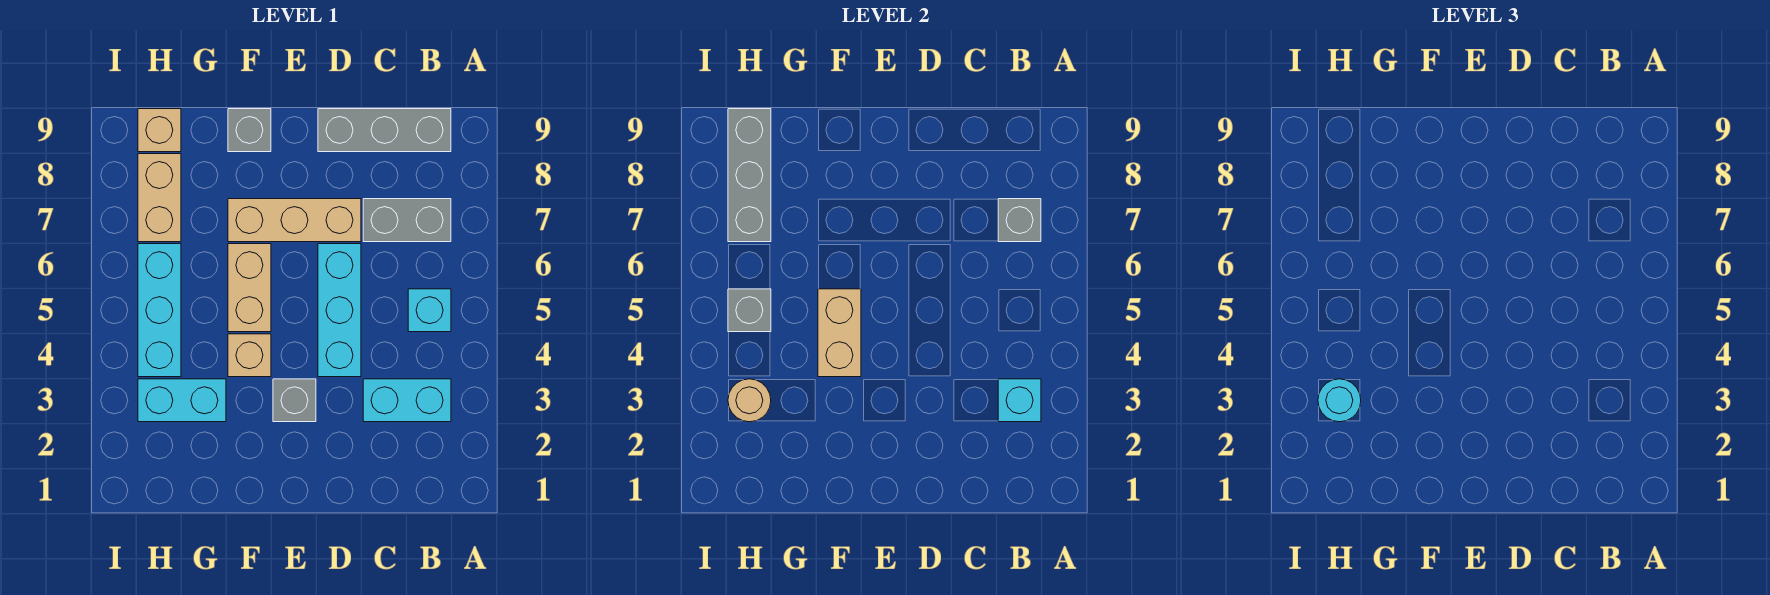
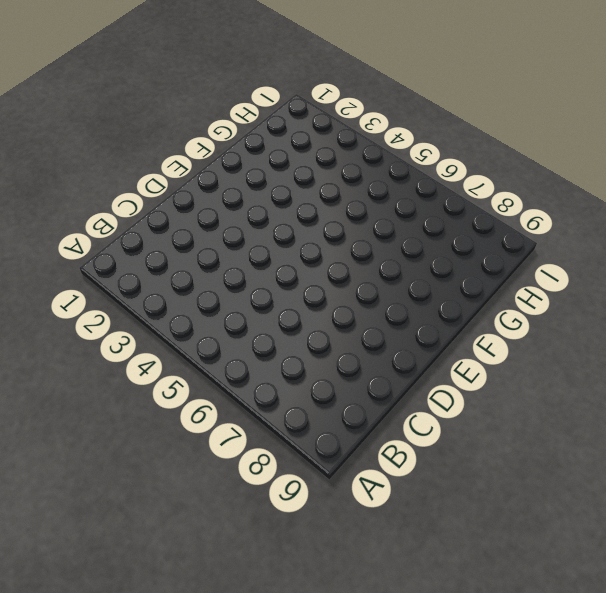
none -> cyan brick B3:C3 level 1
none -> cyan brick B5 level 1
none -> grey brick B7:C7 level 1

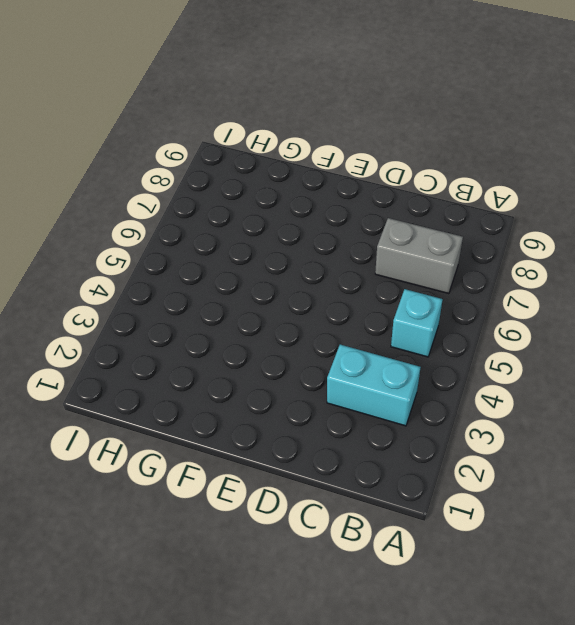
none -> grey brick B9:D9 level 1
none -> cyan brick D4:D6 level 1
none -> tan brick D7:F7 level 1

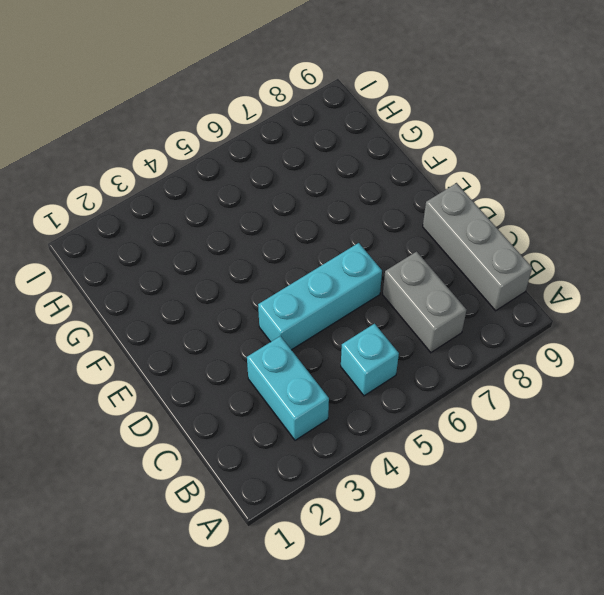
none -> tan brick D7:F7 level 1
none -> grey brick E3 level 1
none -> tan brick F4 level 1

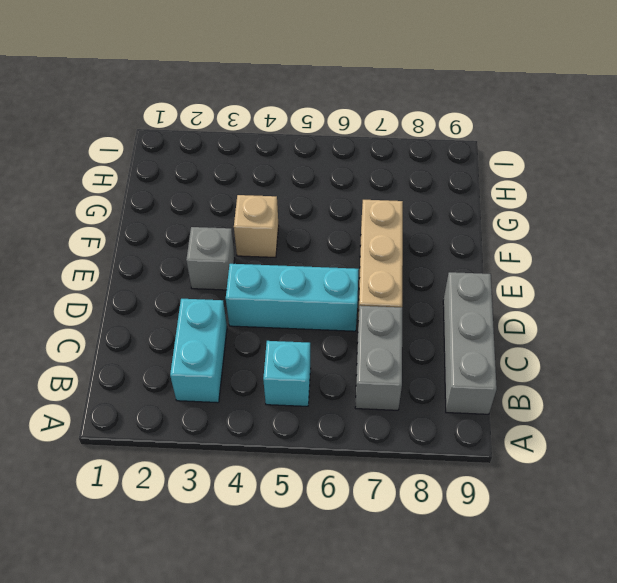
none -> tan brick F5:F6 level 1
none -> grey brick F9 level 1
none -> cyan brick G3:H3 level 1

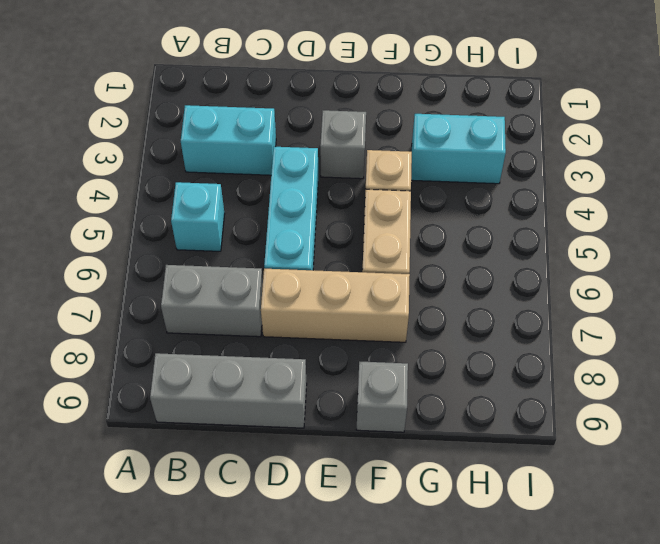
none -> cyan brick H4:H6 level 1
none -> tan brick H7:H8 level 1
none -> tan brick H9 level 1

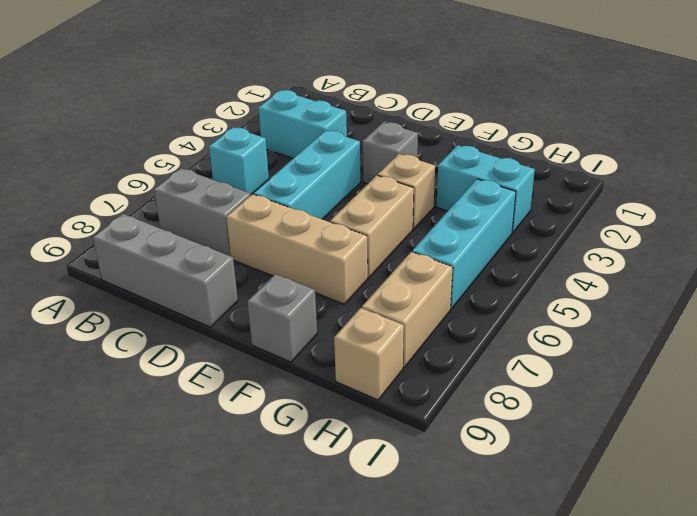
none -> cyan brick B3 level 2
none -> grey brick B7 level 2
none -> tan brick F4:F5 level 2

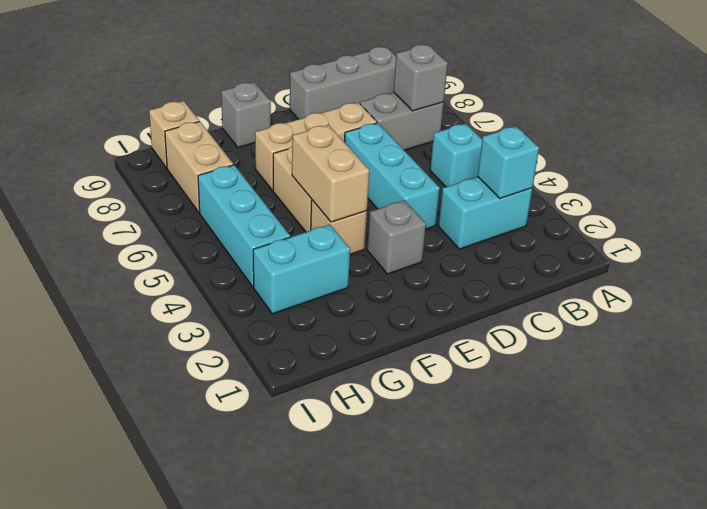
none -> tan round brick H3 level 2
none -> grey brick H5 level 2
none -> grey brick H7:H9 level 2

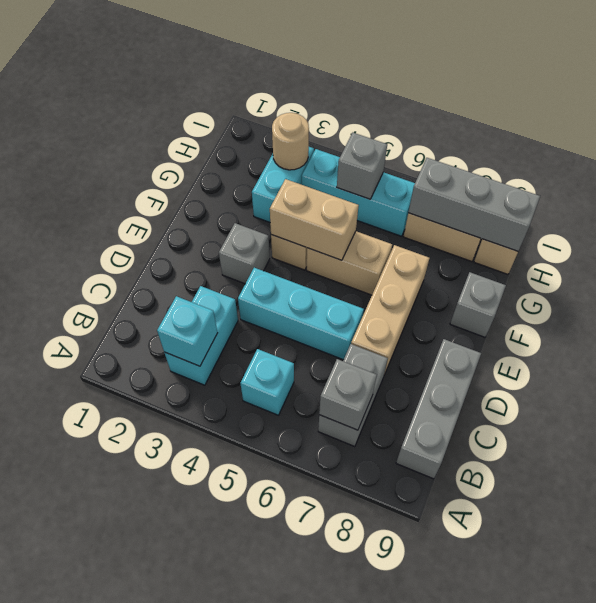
none -> cyan round brick H3 level 3

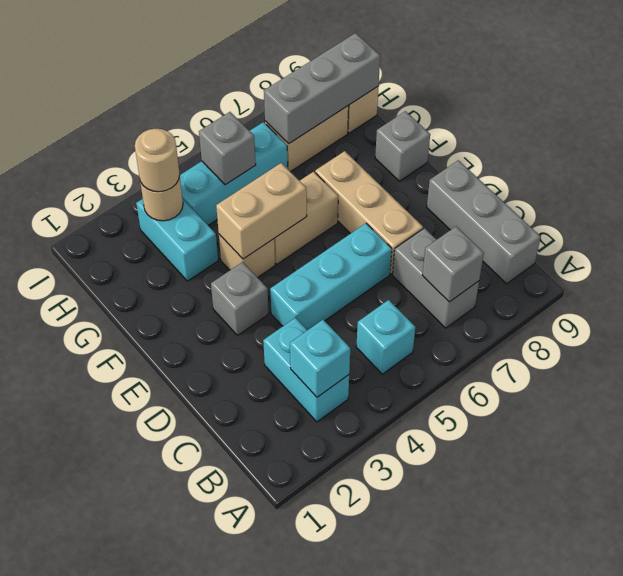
tan round brick H3 level 3 -> cyan round brick H3 level 3

